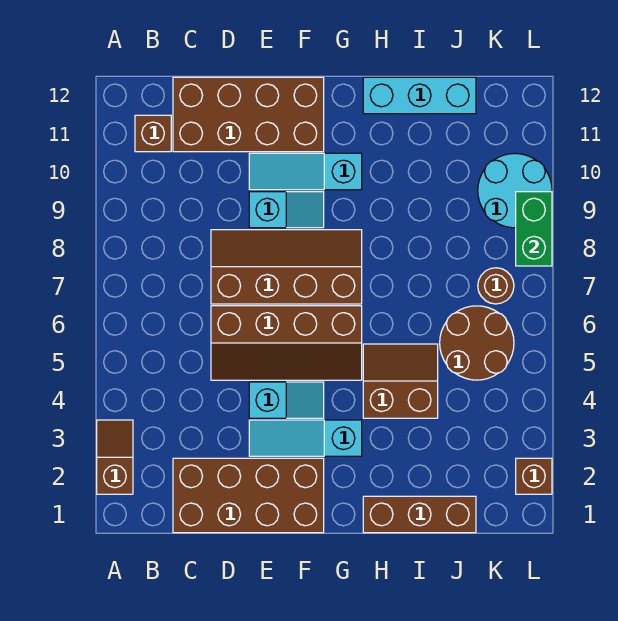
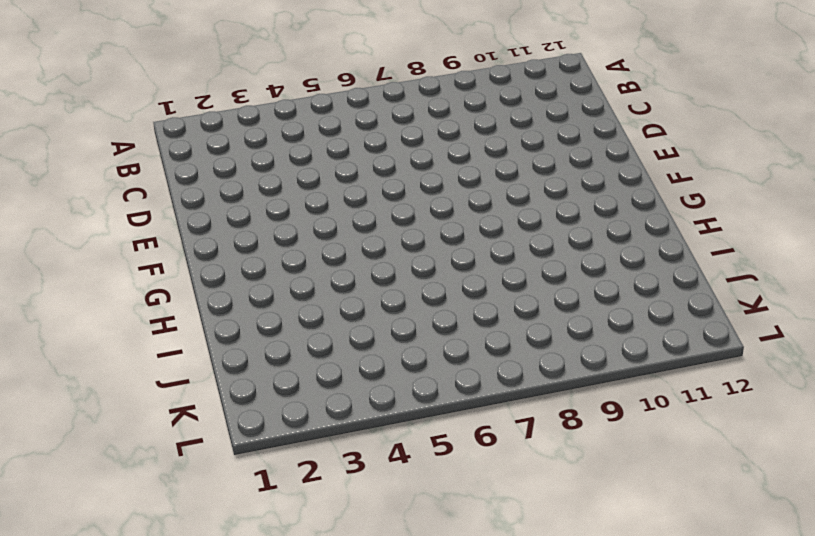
none -> brown slope A2:A3 level 1 top 2
none -> brown brick B11 level 1
none -> brown brick C1:F2 level 1

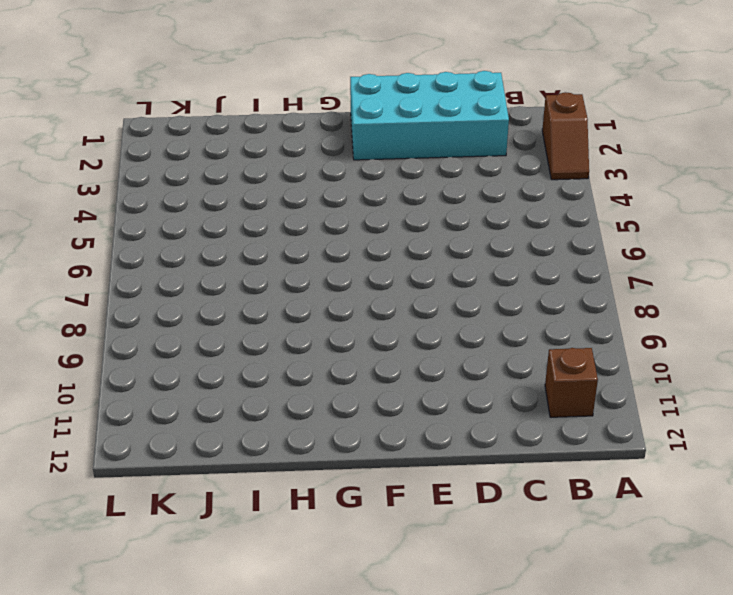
cyan brick C1:F2 level 1 -> brown brick C1:F2 level 1
none -> brown brick C11:F12 level 1
none -> brown slope D5:G6 level 1 top 6
none -> brown slope D7:G8 level 1 top 7

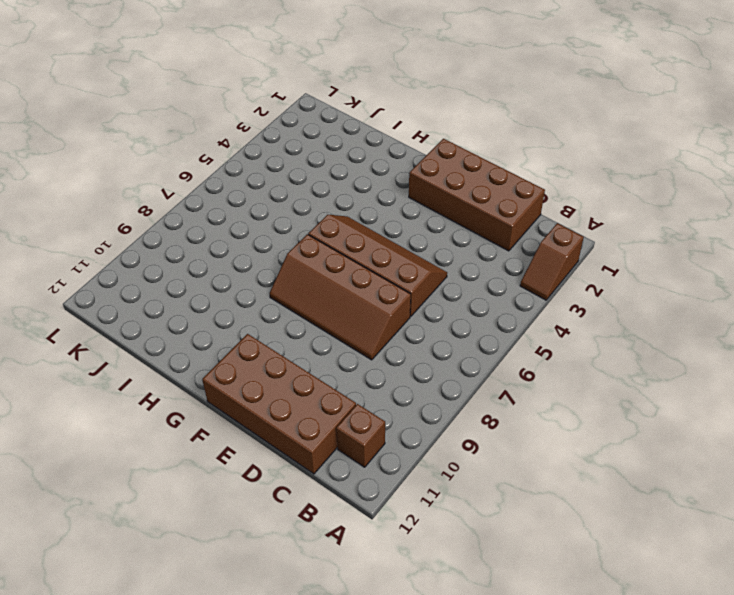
none -> cyan slope E3:G3 level 1 top G
none -> cyan slope E4:F4 level 1 top E
none -> cyan slope E9:F9 level 1 top E

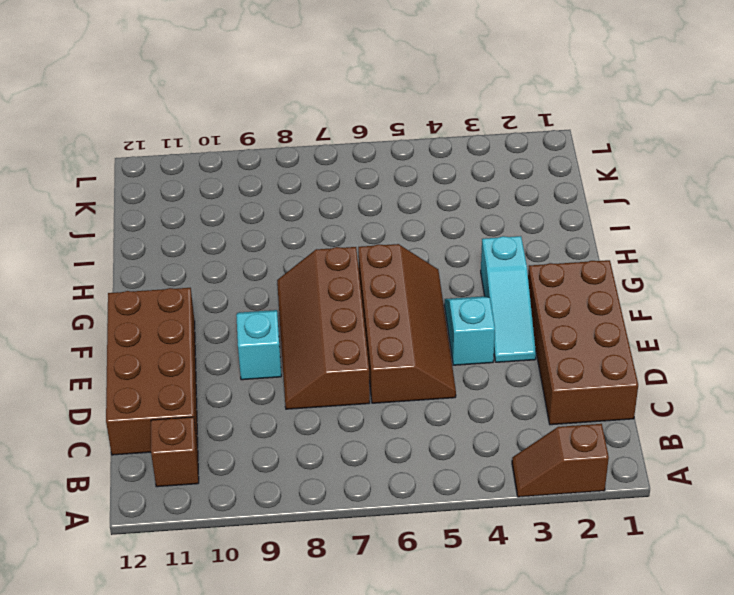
none -> cyan slope E10:G10 level 1 top G
none -> brown brick H1:J1 level 1
none -> brown slope H4:I5 level 1 top 4

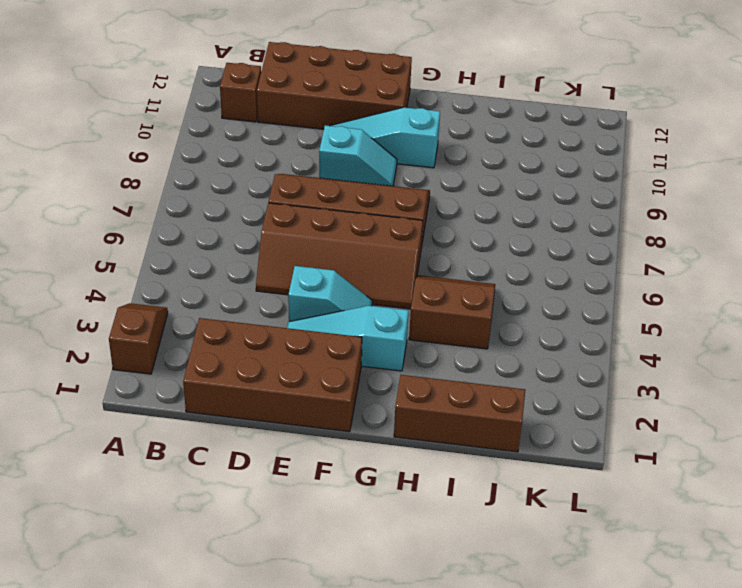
none -> cyan brick H12:J12 level 1
none -> brown round brick J5:K6 level 1
none -> brown round brick K7 level 1

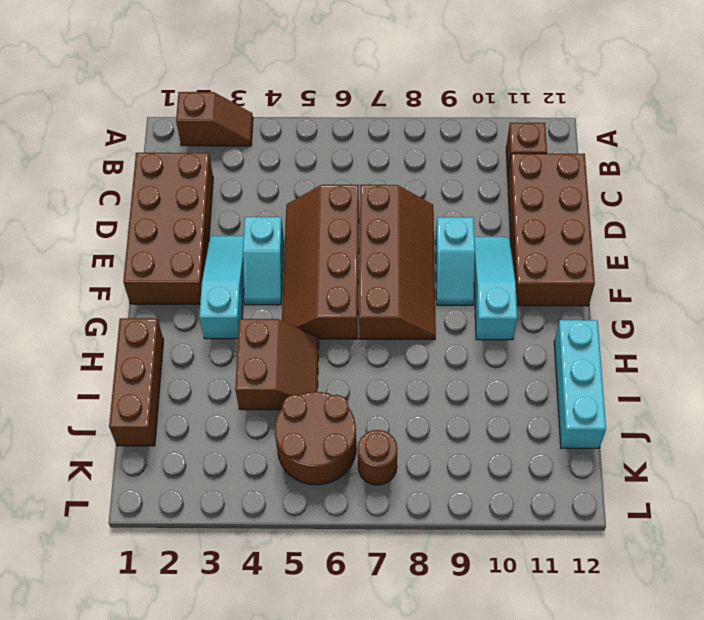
none -> cyan round brick K9:L10 level 1
none -> brown brick L2 level 1
none -> green brick L8:L9 level 2

